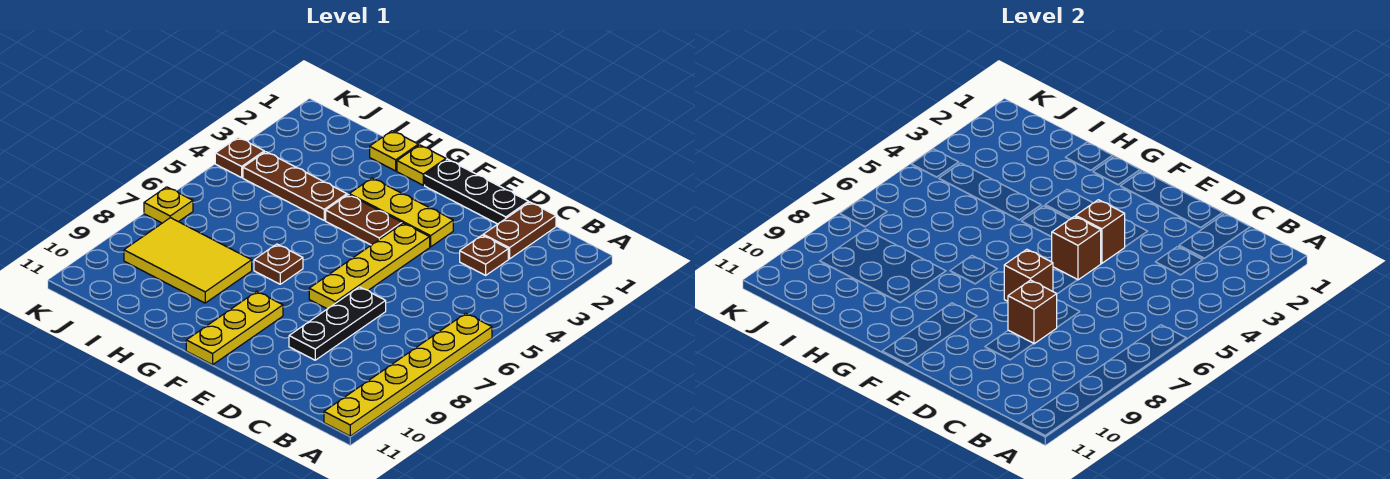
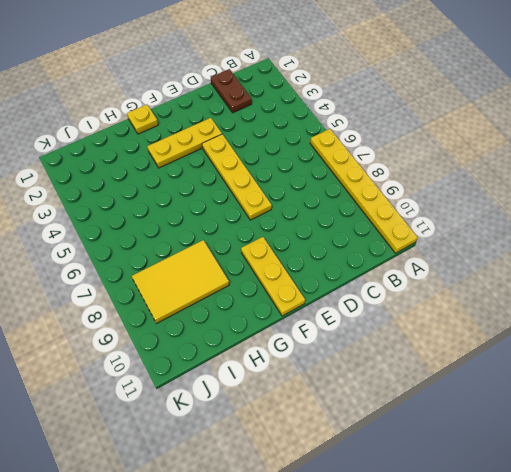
none -> brown plate C3 level 1
none -> black plate D1:F1 level 1
none -> black plate D7:D9 level 1

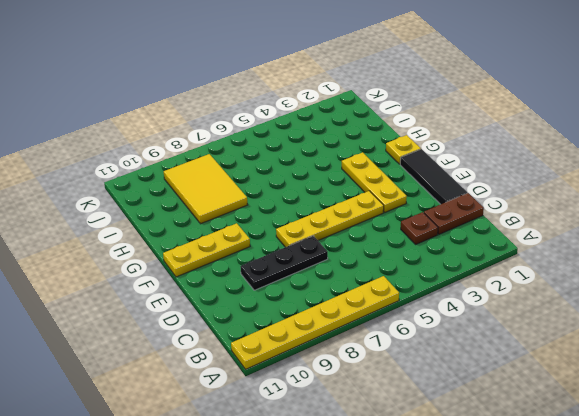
black tile D1:F1 level 1 -> black plate D1:F1 level 1
none -> brown plate F4:G4 level 1
none -> brown plate G7 level 1
none -> yellow plate H1 level 1

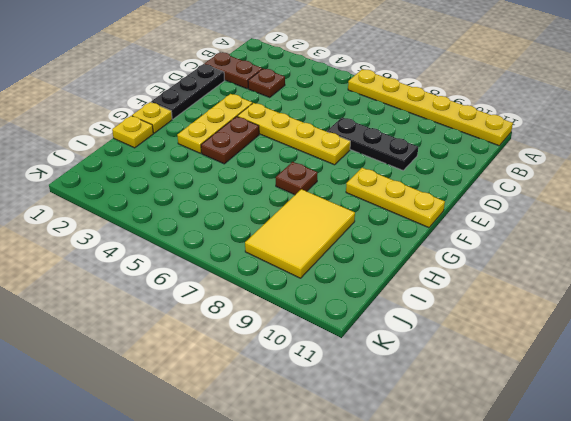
none -> brown plate H4:J4 level 1
none -> brown plate K4 level 1
none -> yellow plate K7 level 1

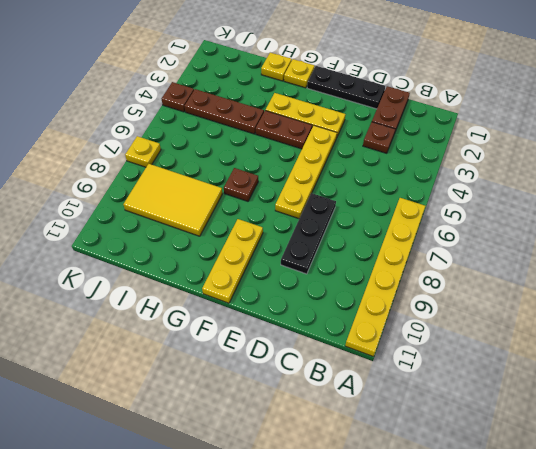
none -> brown brick D8 level 2
none -> brown brick E4 level 2
none -> brown brick E5 level 2

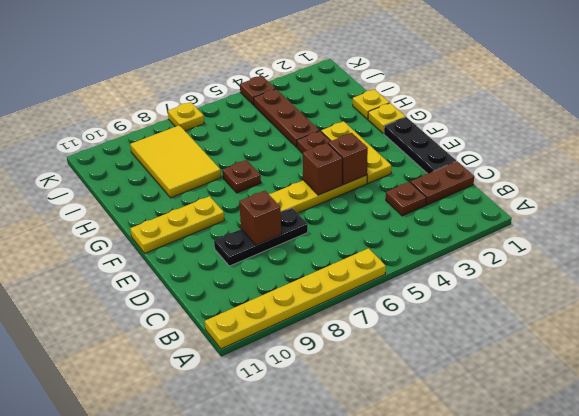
none -> brown brick E7 level 2

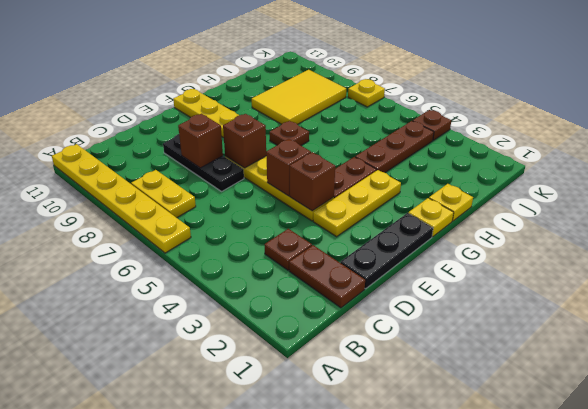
yellow plate B7:B8 level 1 -> none

